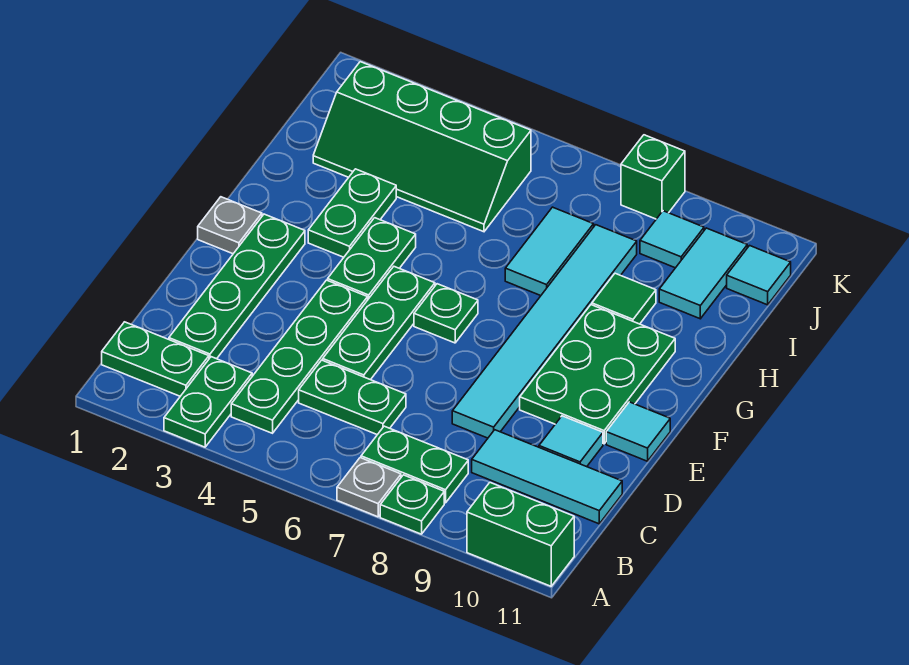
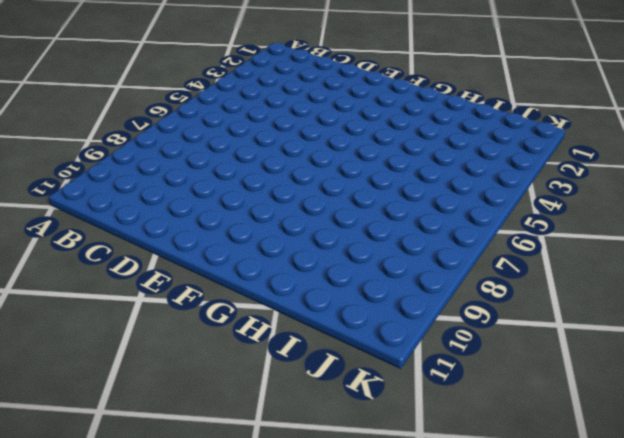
none -> green plate A3:B3 level 1
none -> grey plate A7 level 1
none -> green plate A8 level 1

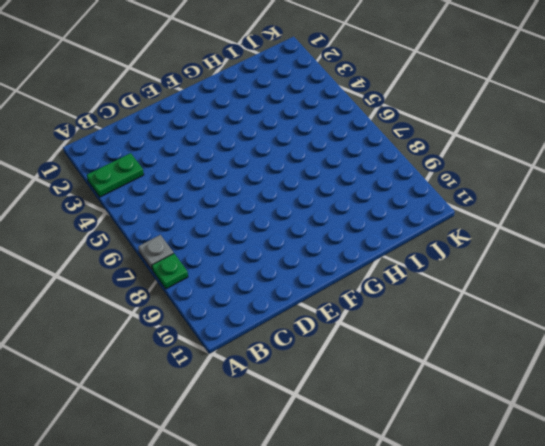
none -> green brick A10:A11 level 1
none -> green plate B1:B2 level 1
none -> green plate B4:E4 level 1

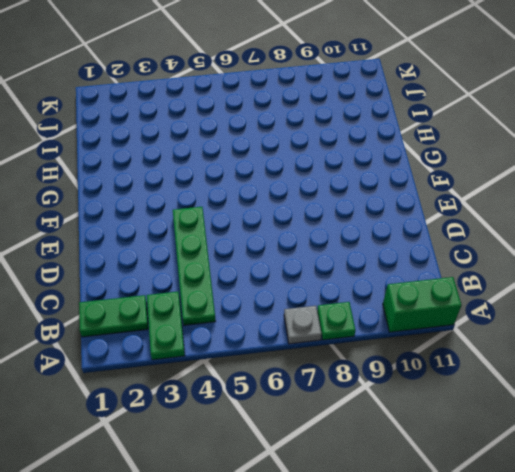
none -> green plate B7:B8 level 1
none -> green plate C2:F2 level 1
none -> green plate C5:C6 level 1

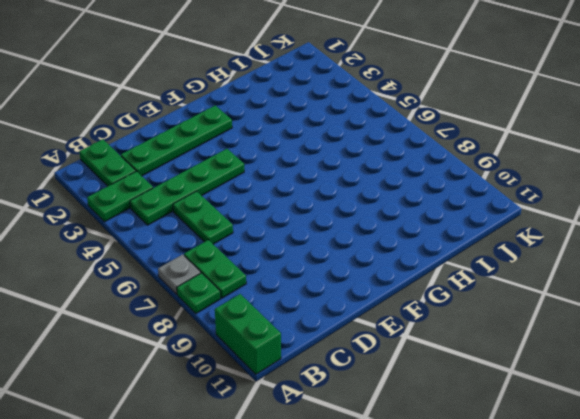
none -> cyan tile C9:C11 level 1
none -> green plate D5:F5 level 1
none -> cyan tile D8:I8 level 1

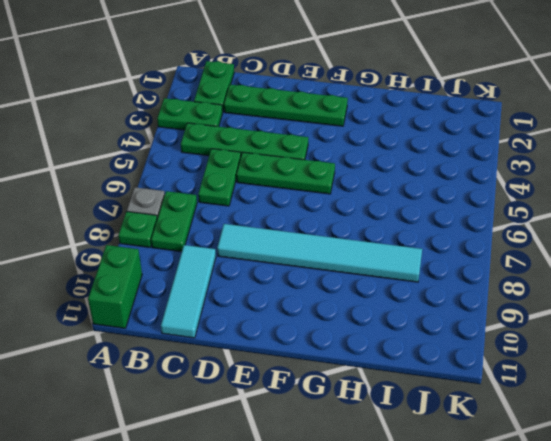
none -> cyan tile D10 level 1
none -> green plate E9:G10 level 1
none -> cyan tile E11 level 1

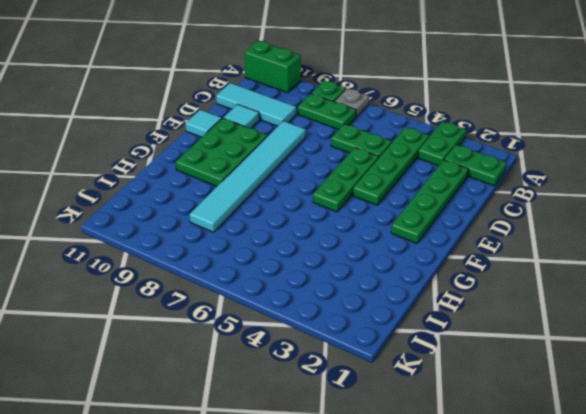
none -> grey plate F1 level 1
none -> green plate F4:G4 level 1
none -> green plate F6 level 1

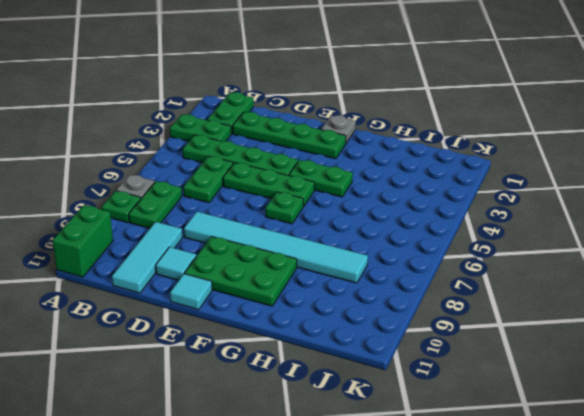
none -> green plate G3:H3 level 1
none -> cyan tile H7:I7 level 1
none -> green tile H9 level 1

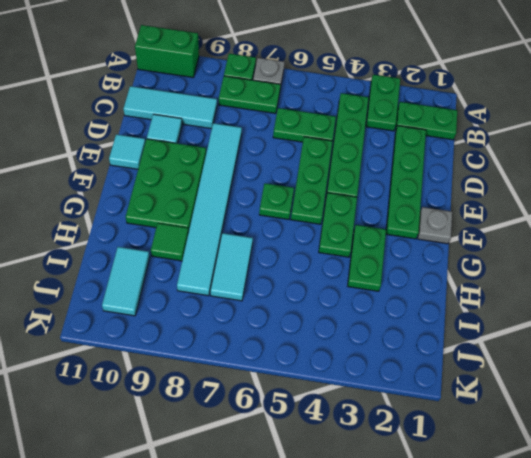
none -> green slope I2:J5 level 1 top J
none -> cyan tile J9 level 1
none -> cyan tile J11 level 1

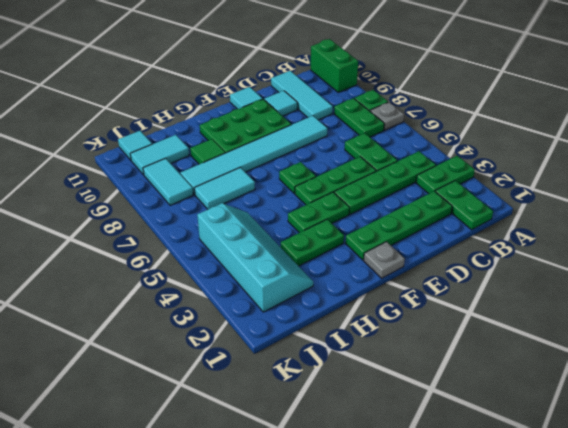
cyan slope I2:J5 level 1 top J -> green slope I2:J5 level 1 top J
cyan tile J8:J9 level 1 -> cyan tile J9 level 1
none -> green brick K8 level 1

